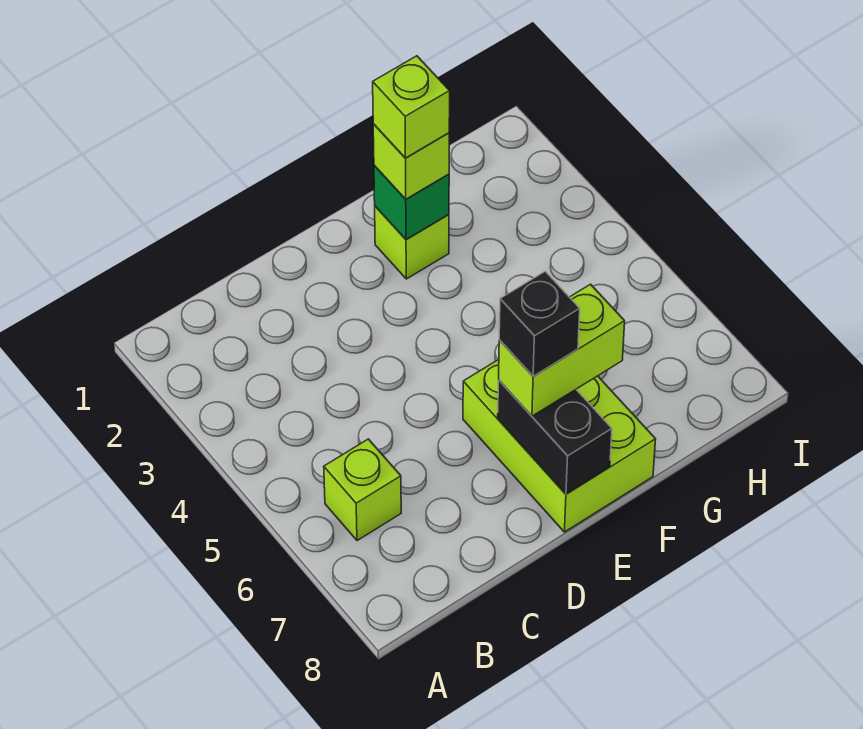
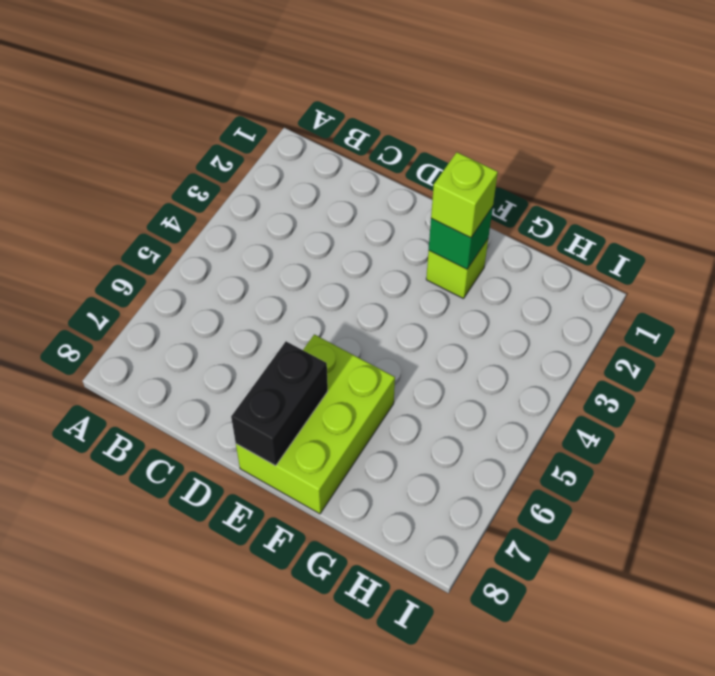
none -> lime brick B6 level 1
none -> lime brick E7:F7 level 3

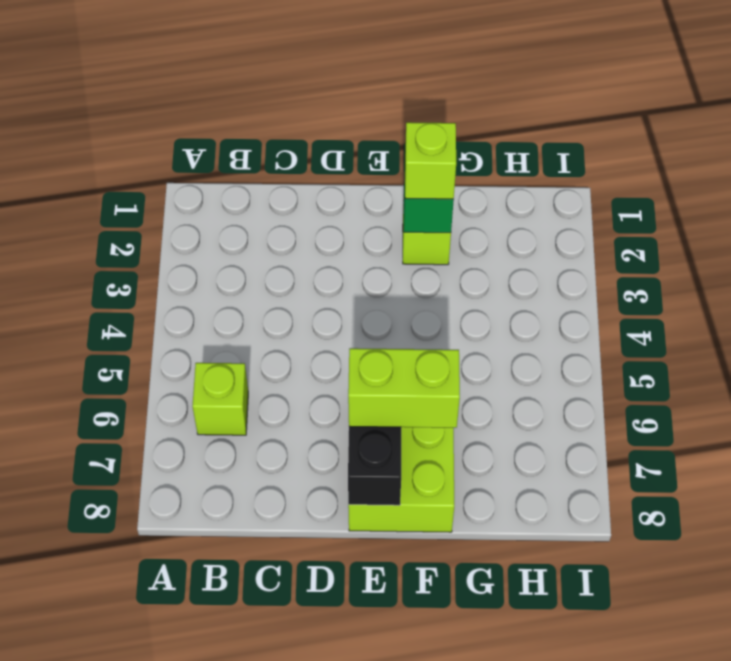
none -> black brick E7 level 4
none -> lime brick F2 level 4

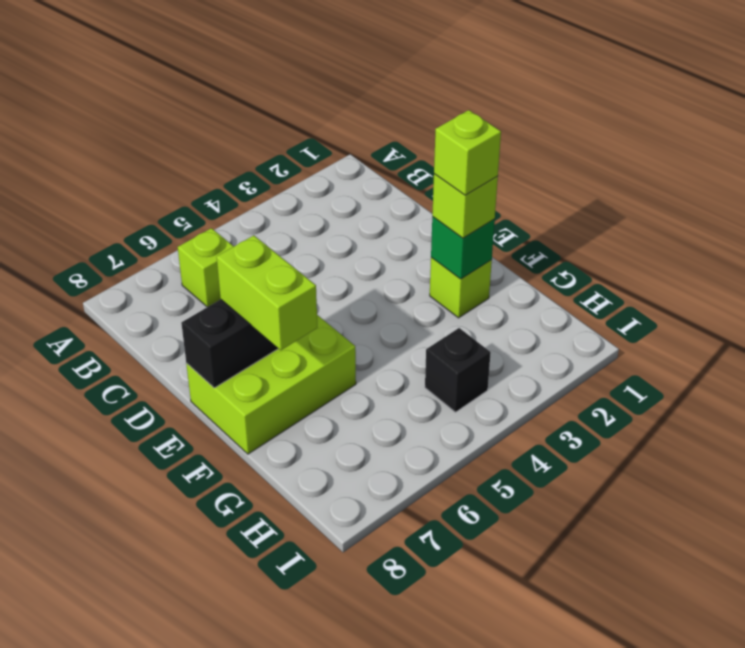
black brick H4 level 1 -> black brick E7 level 4

